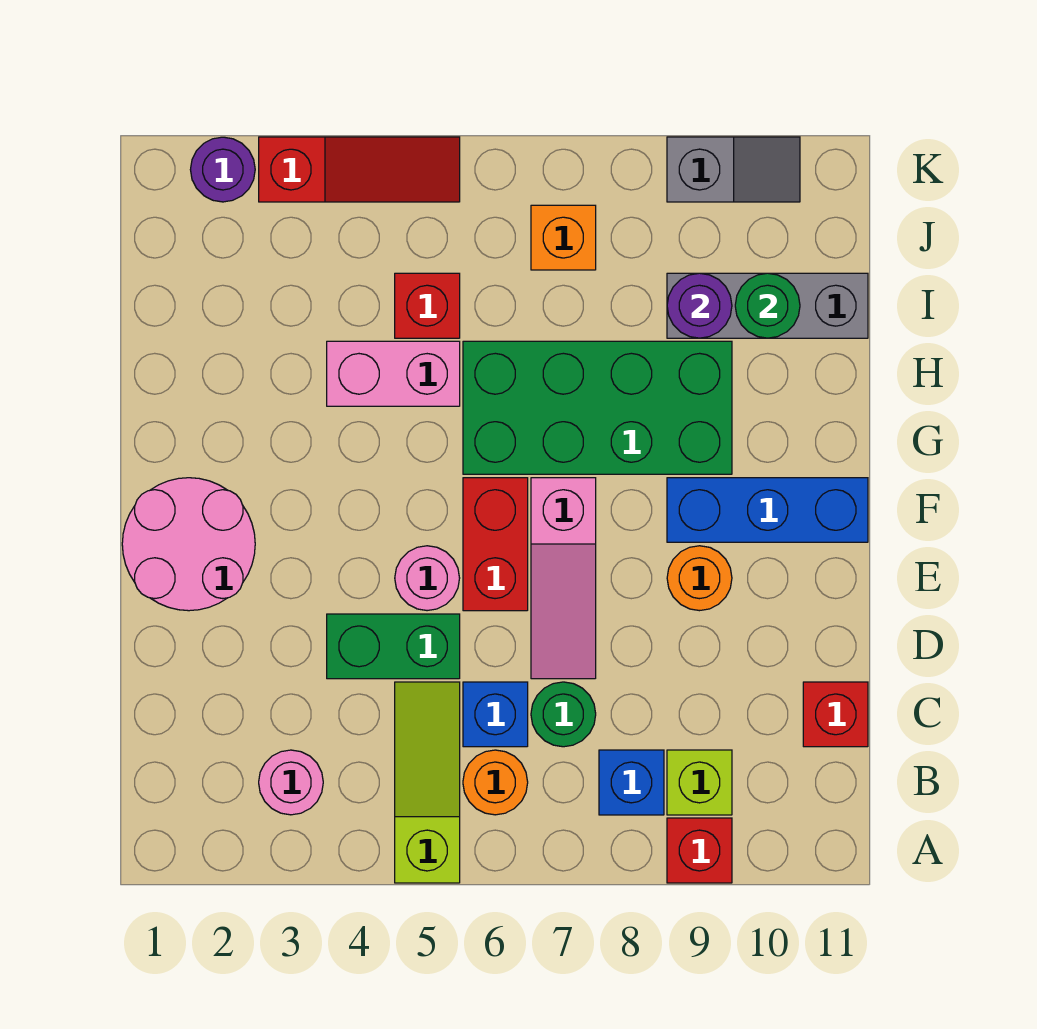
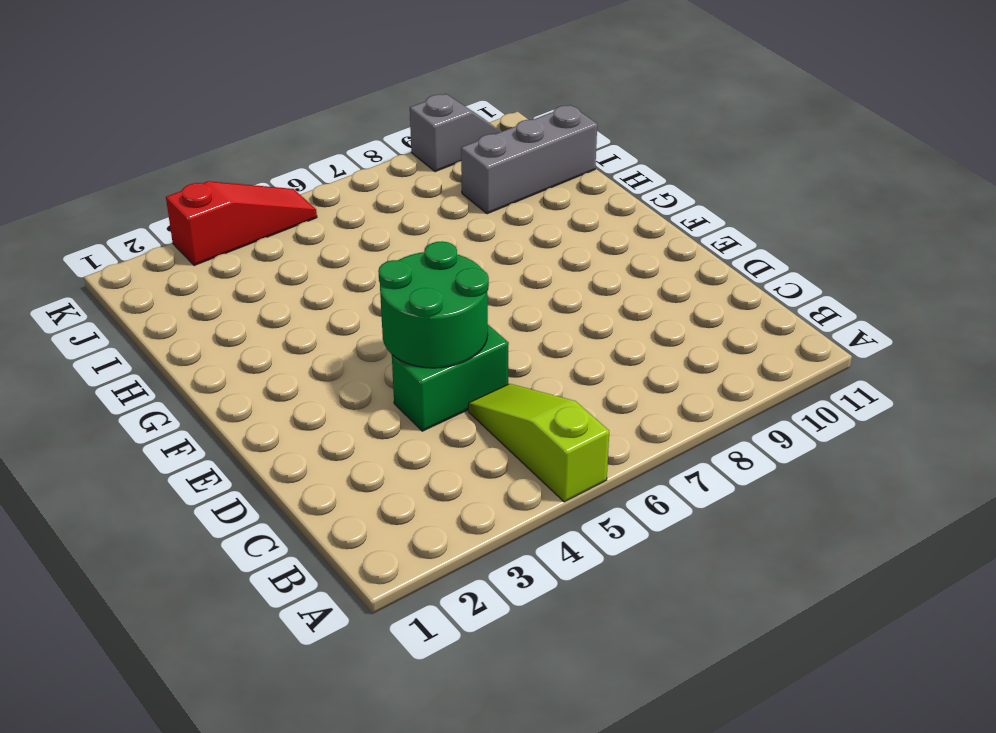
green round brick D4:E5 level 2 -> none
none -> red brick A9 level 1
none -> pink round brick B3 level 1
none -> orange round brick B6 level 1

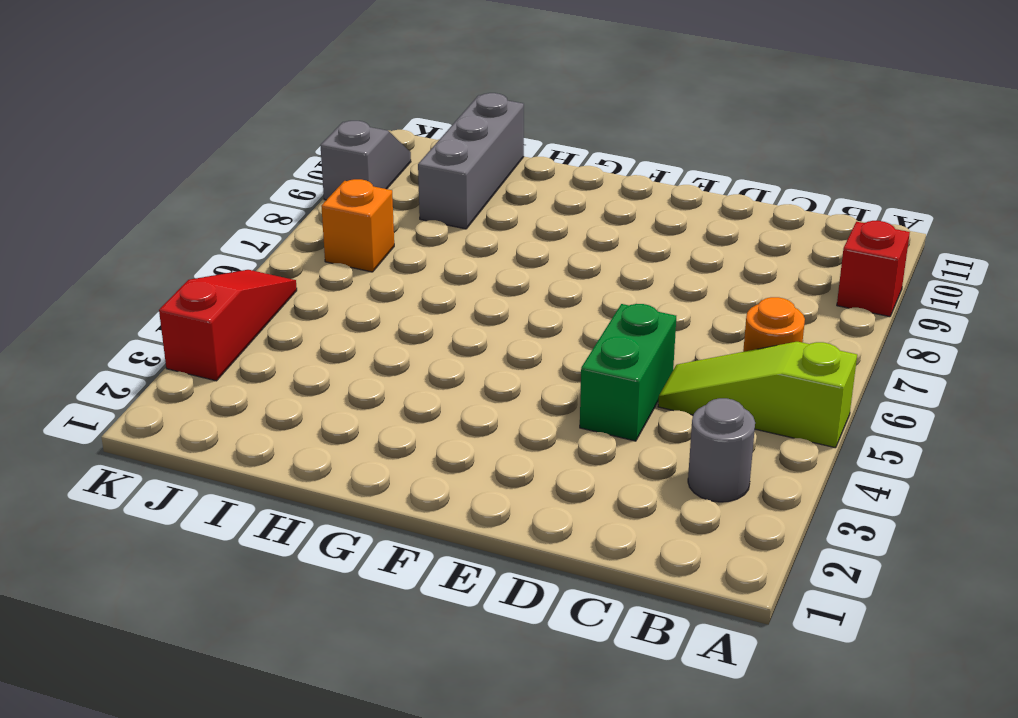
grey round brick B3 level 1 -> pink round brick B3 level 1
none -> blue brick B8 level 1
none -> lime brick B9 level 1
none -> blue brick C6 level 1

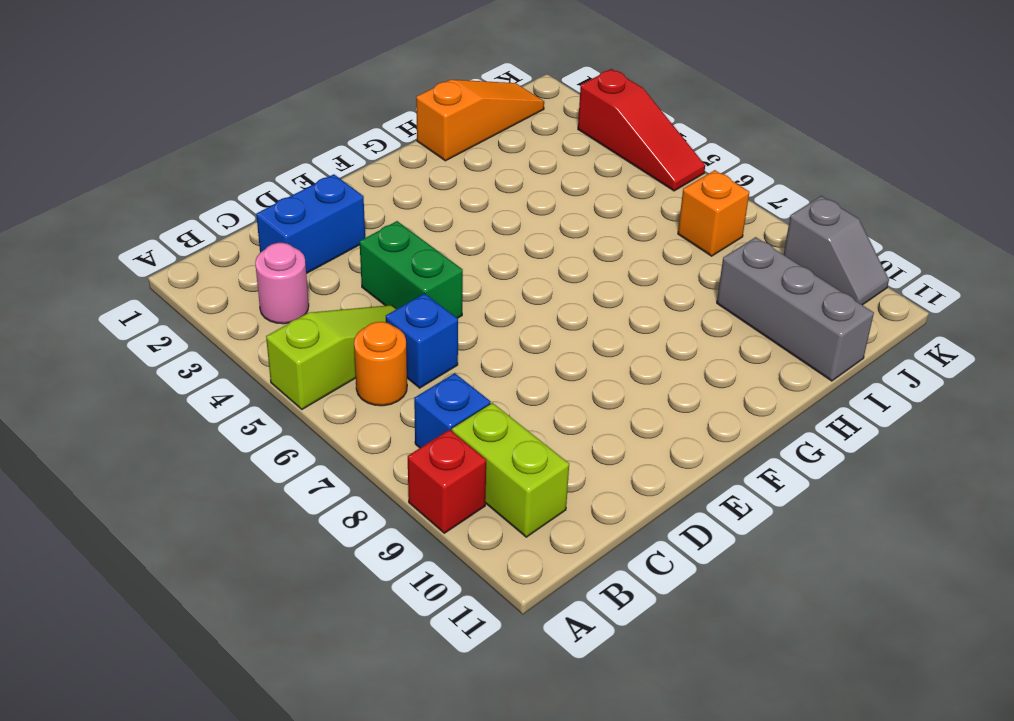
lime brick B9:B10 level 1 -> lime brick B9 level 1
blue brick C2:D2 level 1 -> none
orange slope H1:J1 level 1 top H -> none
none -> green round brick C7 level 1
none -> red brick C11 level 1
none -> pink slope D7:F7 level 1 top F

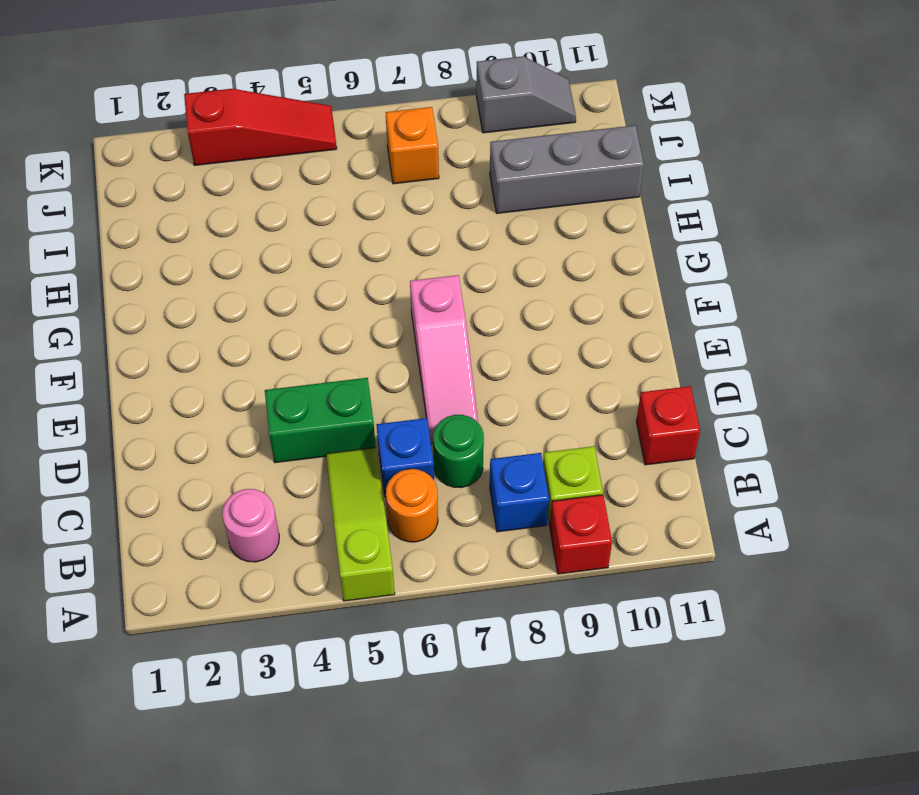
none -> pink round brick E1:F2 level 1
none -> pink round brick E5 level 1
none -> red brick E6:F6 level 1

